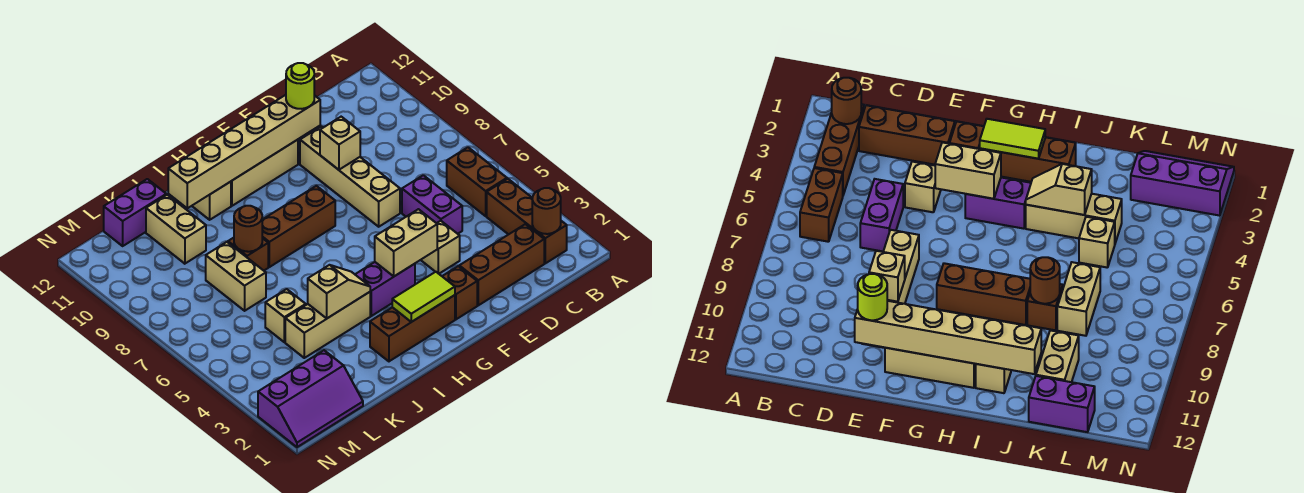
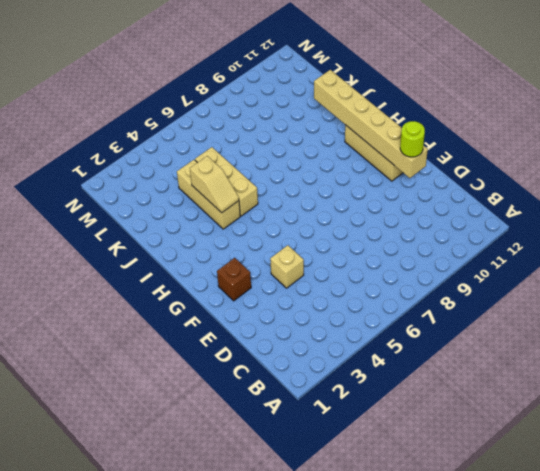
tan brick I5:K5 level 1 -> tan brick K5 level 1
none -> brown brick B2:B4 level 1
none -> brown brick B5:B6 level 1
none -> brown brick C2:E2 level 1

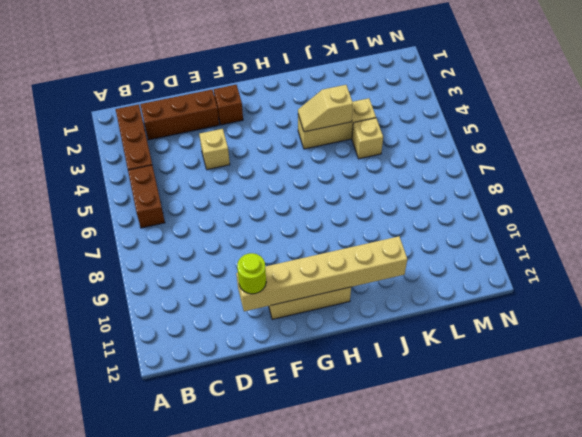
none -> purple brick D5:D6 level 1
none -> tan brick E7:E10 level 1
none -> brown brick G2:I2 level 1

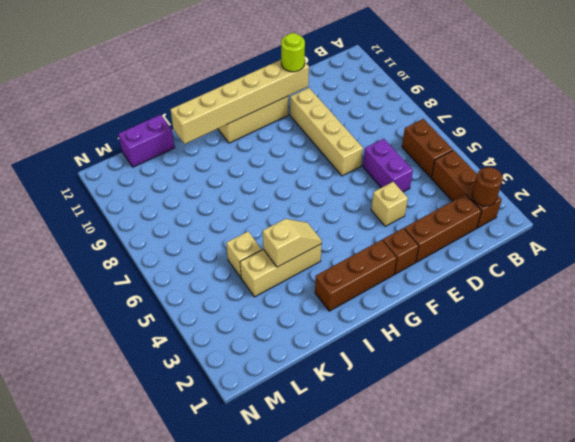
none -> purple brick G4:H4 level 1
none -> brown brick G8:I8 level 1
none -> tan brick I11 level 1

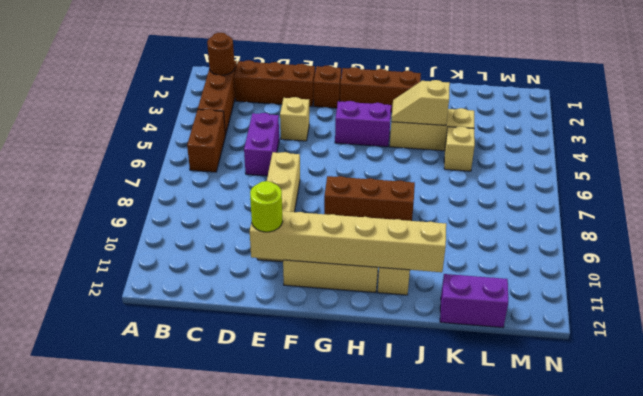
none -> brown brick J8 level 1
none -> tan brick K7:K8 level 1
none -> tan brick K10:K11 level 1

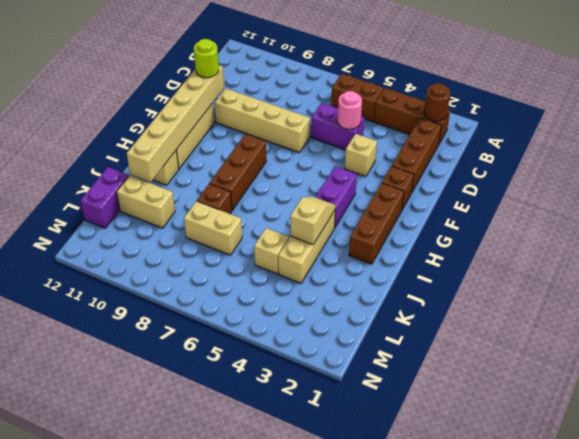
pink round brick D5 level 2 -> none
none -> purple slope L1:N2 level 1 top 2
none -> tan brick E9 level 2
none -> tan brick F4:G4 level 2

